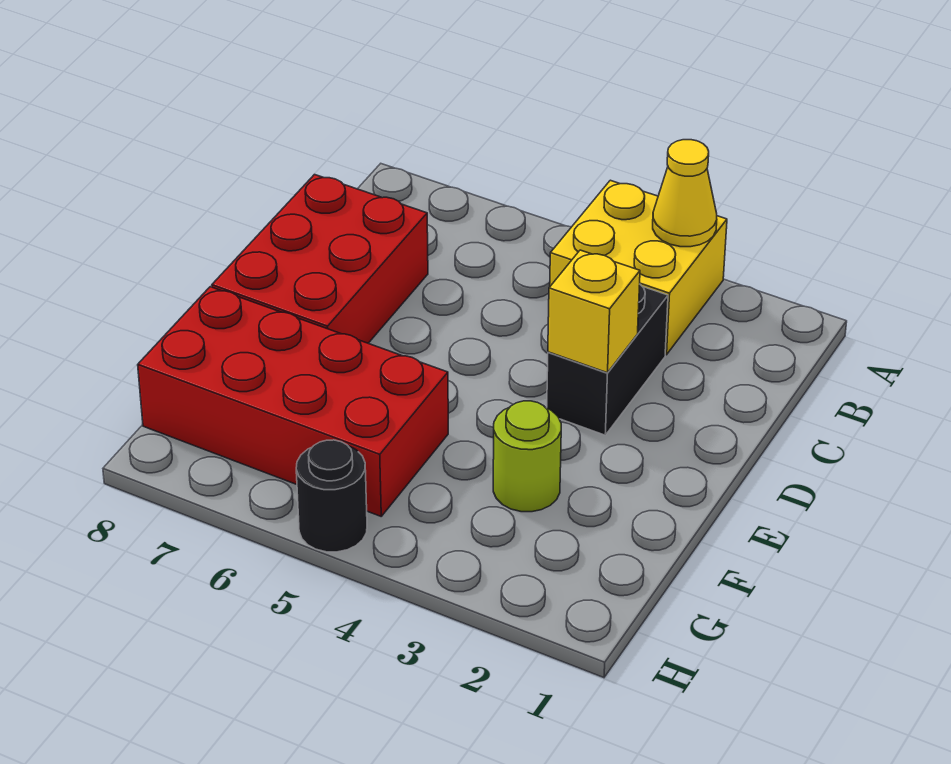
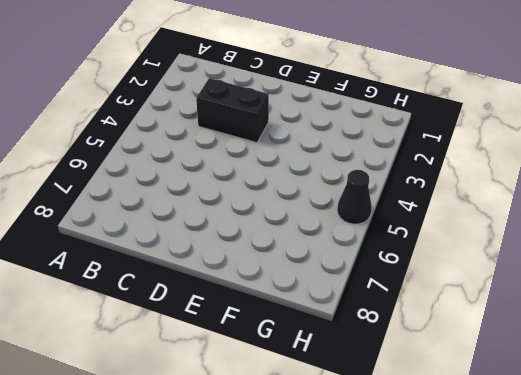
black cone H5 level 1 -> black round brick H5 level 1
none -> yellow brick A3:B4 level 1
none -> red brick C7:E8 level 1

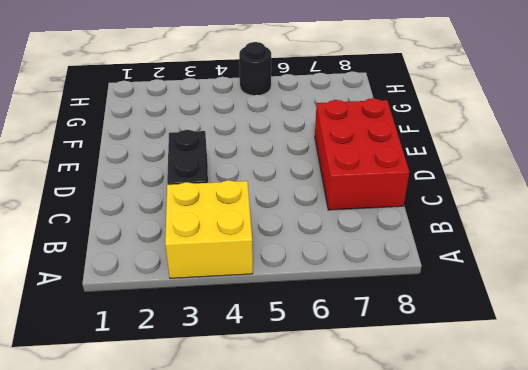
none -> lime round brick F3 level 1
none -> red brick F5:G8 level 1

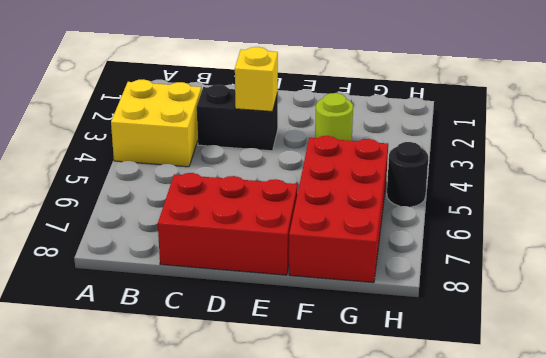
none -> yellow cone A3 level 2

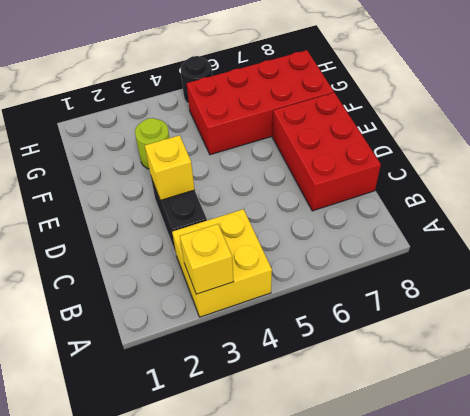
yellow brick A3 level 2 -> yellow cone A3 level 2

